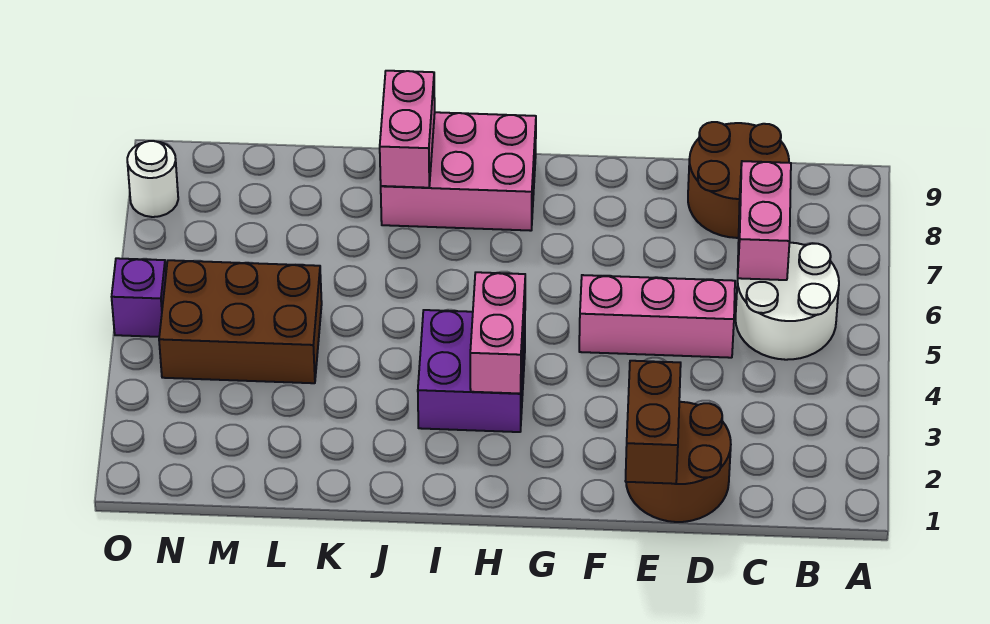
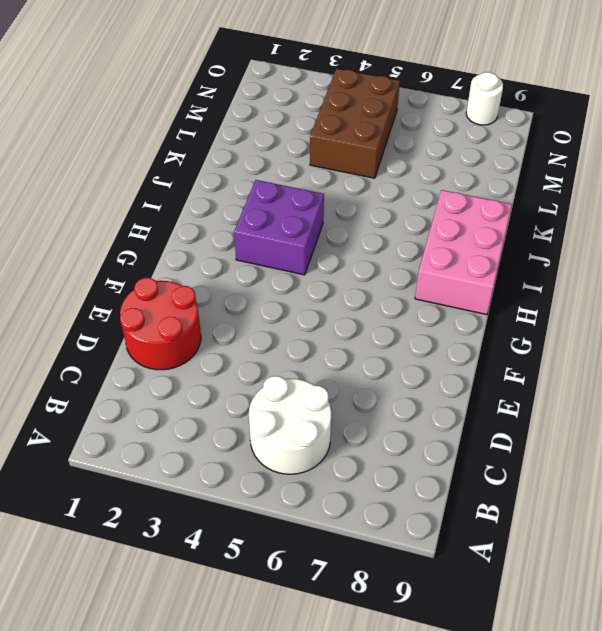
red round brick D1:E2 level 1 -> brown round brick D1:E2 level 1
none -> brown round brick C8:D9 level 1
none -> pink brick D5:F5 level 1
none -> purple brick O5 level 1

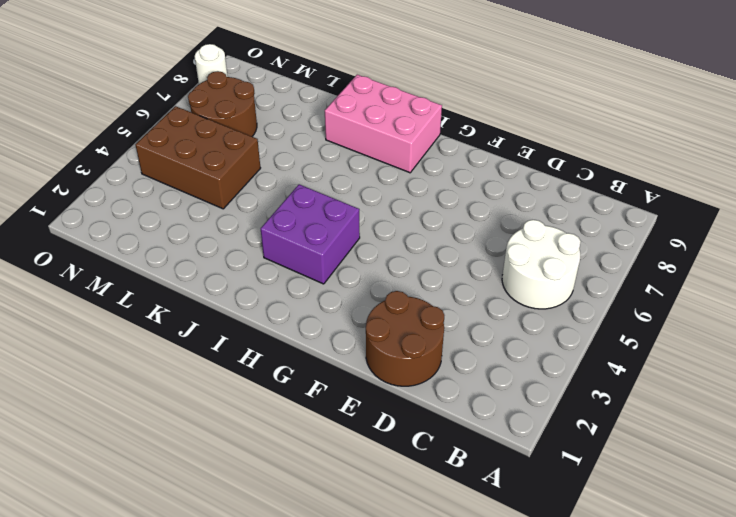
brown round brick M6:N7 level 1 -> brown round brick C8:D9 level 1
none -> pink brick D5:F5 level 1
none -> purple brick O5 level 1
none -> pink brick C6:C7 level 2

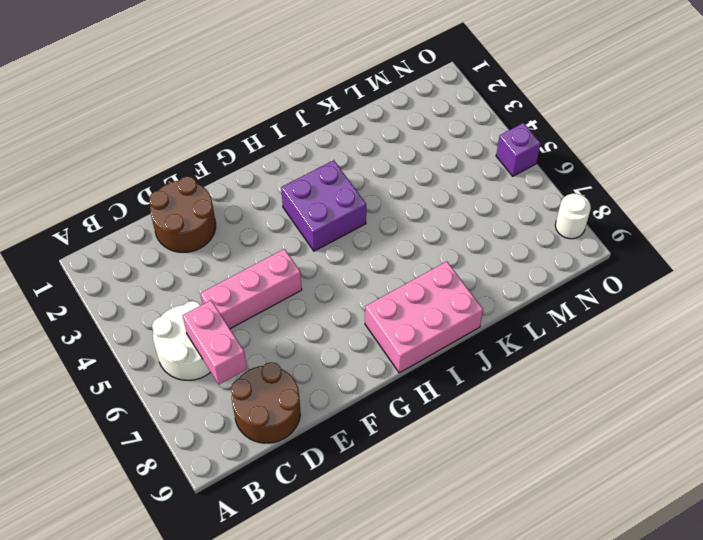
none -> brown brick L4:N5 level 1
none -> brown brick E1:E2 level 2
none -> pink brick H3:H4 level 2

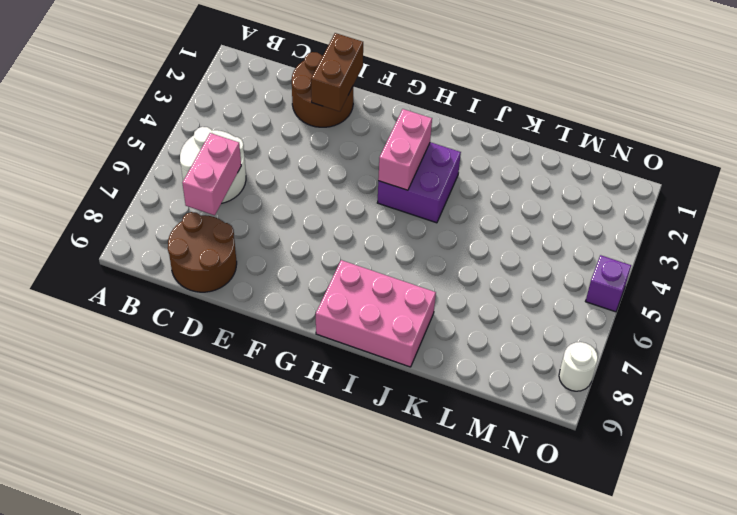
none -> pink brick D5:F5 level 1
none -> brown brick L4:N5 level 1
none -> pink brick J8:J9 level 2

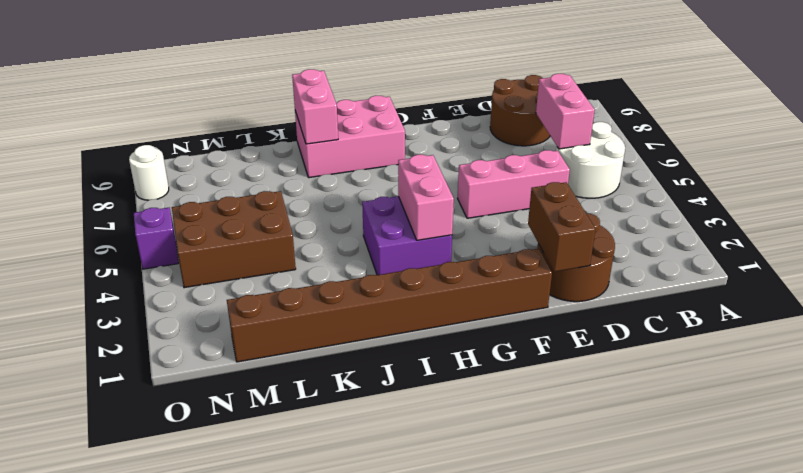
brown brick F1:M1 level 1 -> none

